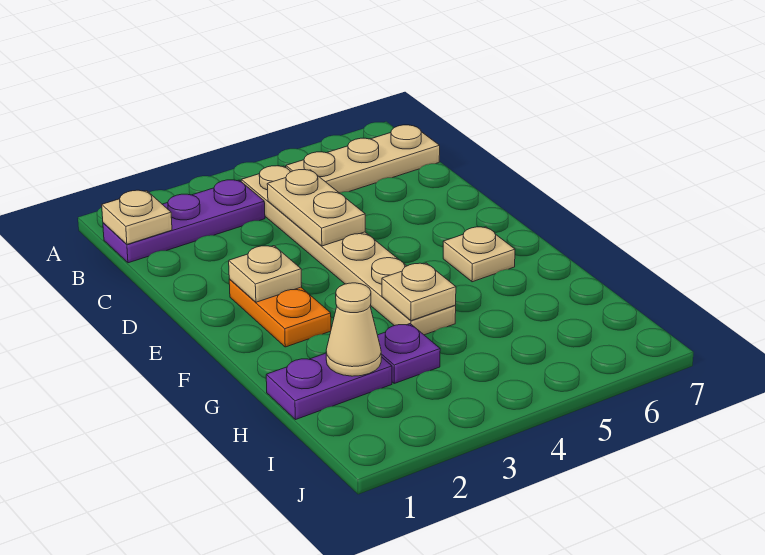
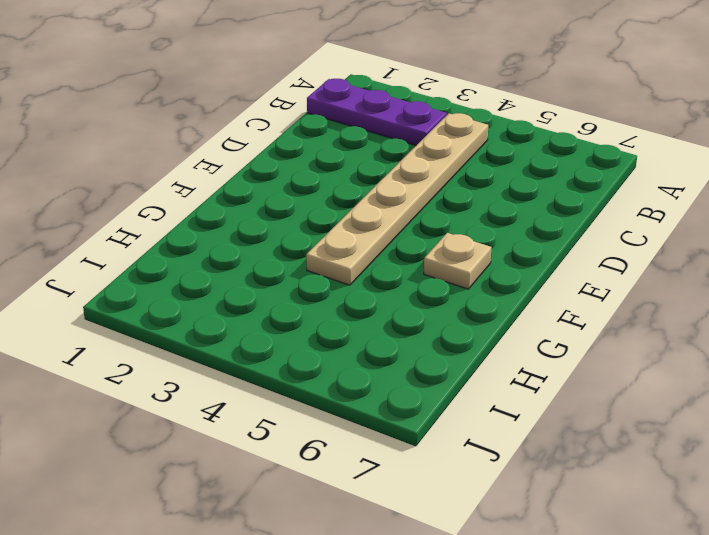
none -> tan plate B5:B7 level 1
none -> orange plate E2:F2 level 1
none -> purple plate H1:H2 level 1

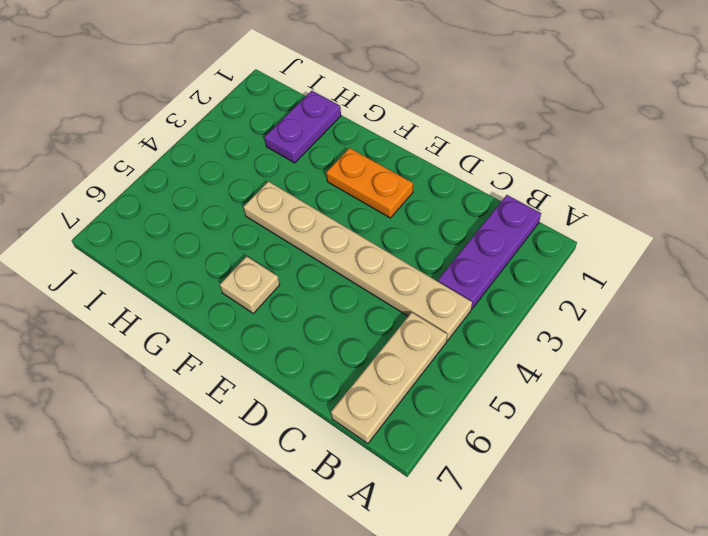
none -> purple plate H3 level 1
none -> tan plate B1 level 2
none -> tan plate C4:D4 level 2

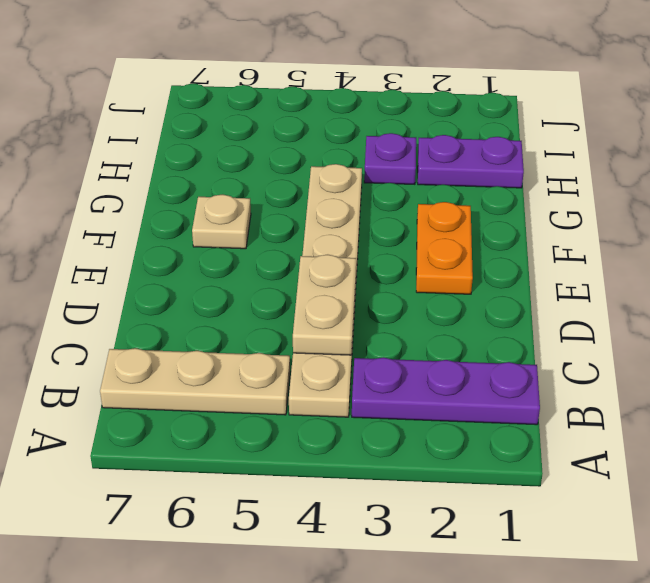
none -> tan plate B1 level 2
none -> tan plate E2 level 2
none -> tan plate G4 level 2

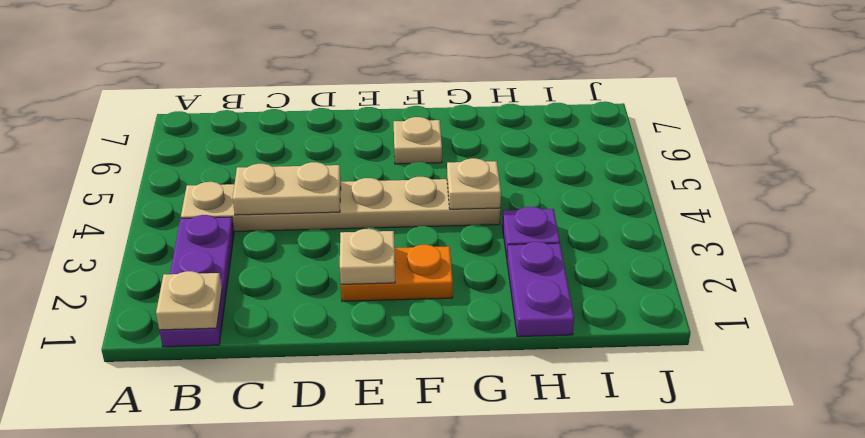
none -> tan plate B5:B7 level 1
none -> tan cone H2 level 2

